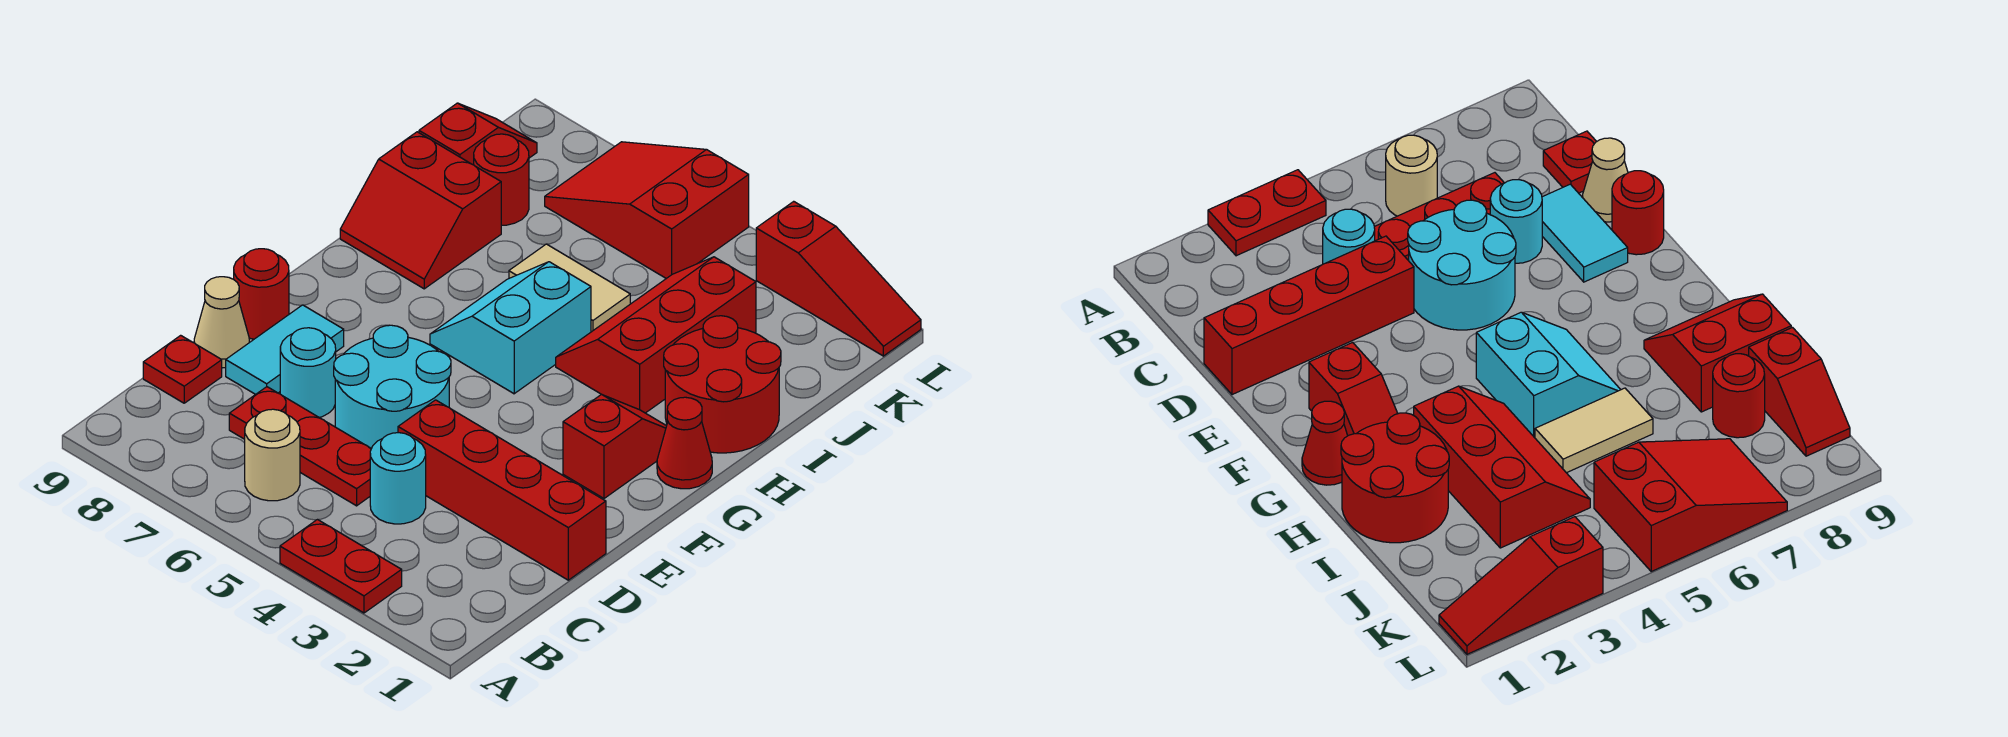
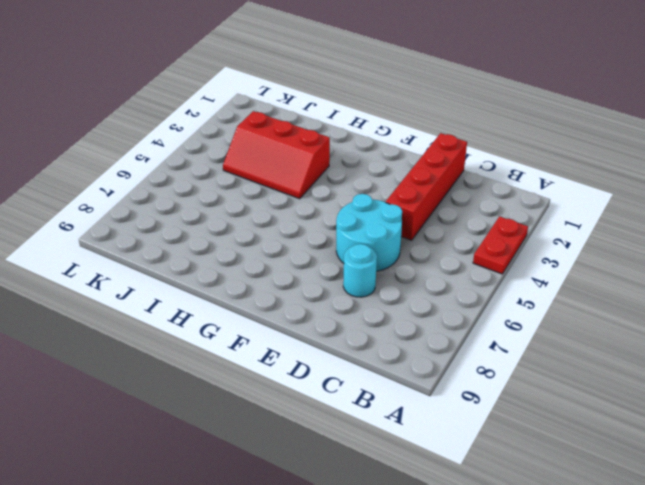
none -> tan round brick B6 level 1
none -> cyan round brick C4 level 1
none -> red plate C5:C7 level 1

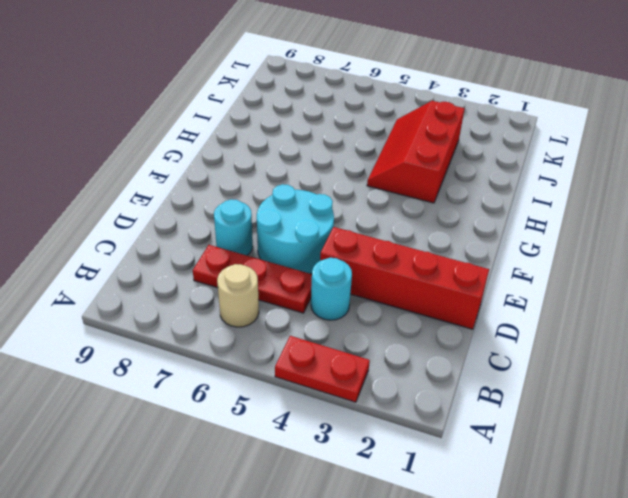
none -> red plate C9 level 1
none -> cyan tile D8:E8 level 1
none -> tan cone D9 level 1

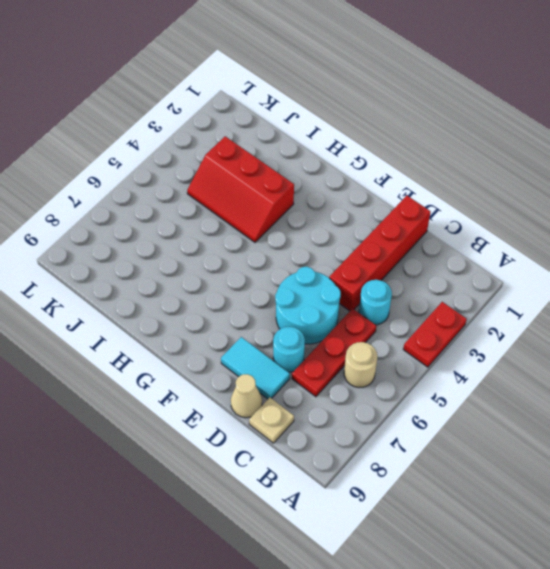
tan plate C9 level 1 -> red plate C9 level 1
none -> red round brick E9 level 1
none -> red slope F2:G2 level 1 top F
none -> red cone G1 level 1

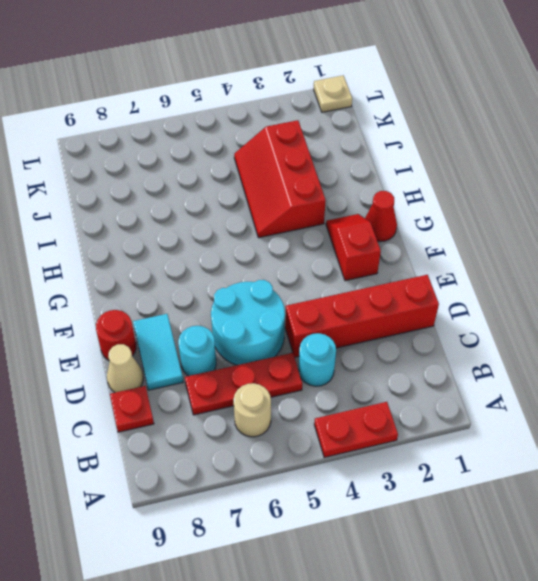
tan plate L1 level 1 -> red slope L1:L3 level 1 top 3
none -> cyan slope G5:H6 level 1 top 5
none -> red round brick H1:I2 level 1
none -> red slope H8:I9 level 1 top I

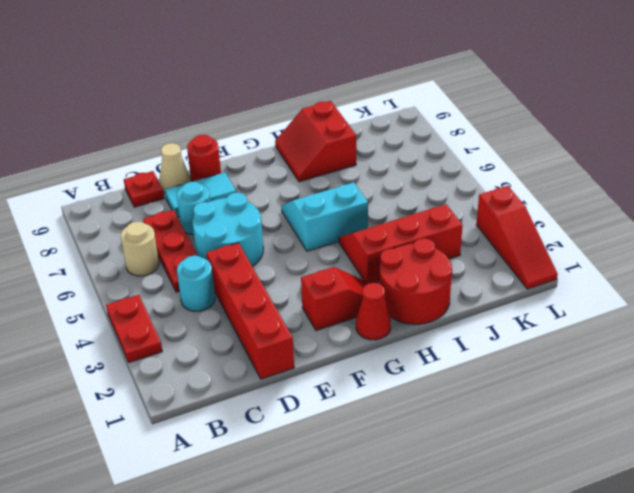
none -> tan tile I5:I6 level 1
none -> red round brick J8 level 1
none -> red slope J9:K9 level 1 top J

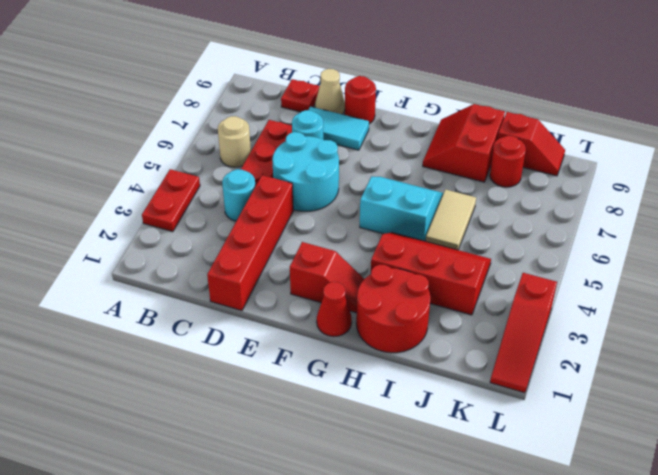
none -> red slope K5:L7 level 1 top 5

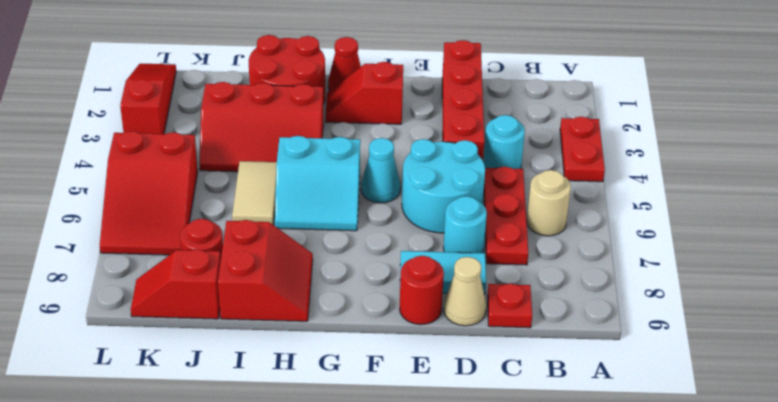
cyan cone F5 level 1 -> none

